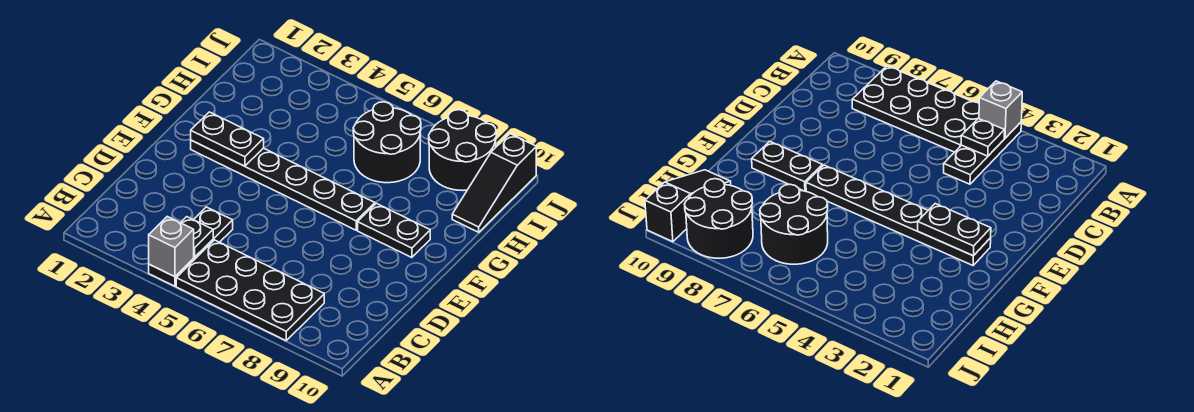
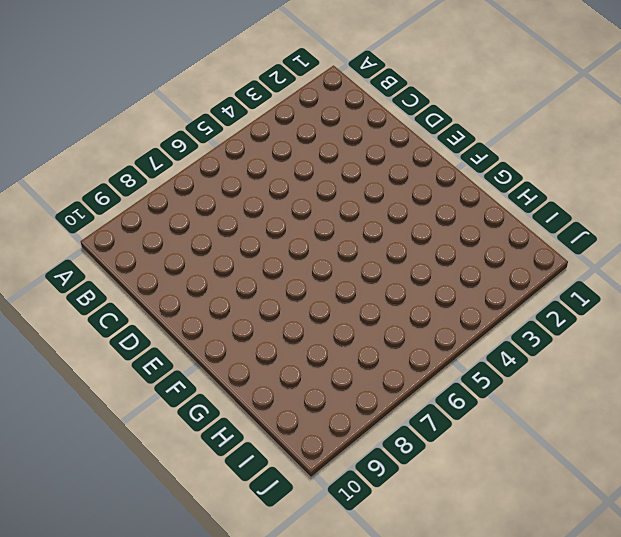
none -> black plate A4:C4 level 1
none -> black plate A5:B8 level 1

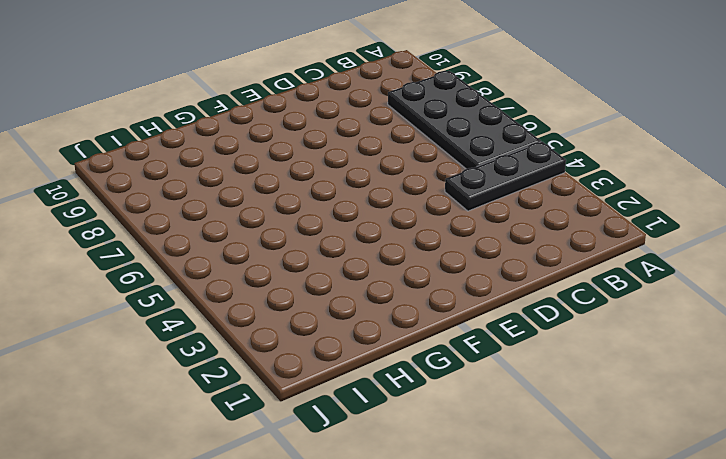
none -> black plate F2:F7 level 1
none -> black plate F8:F9 level 1

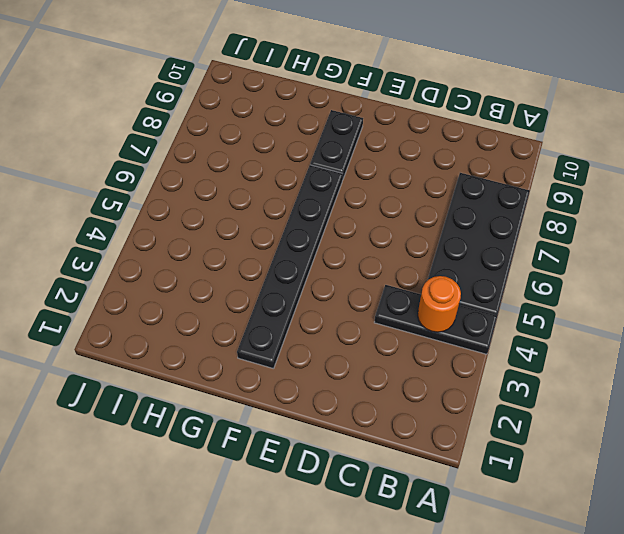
orange round brick B4 level 2 -> black plate B4 level 2
none -> black round brick H6:I7 level 1
none -> black slope H10:J10 level 1 top J

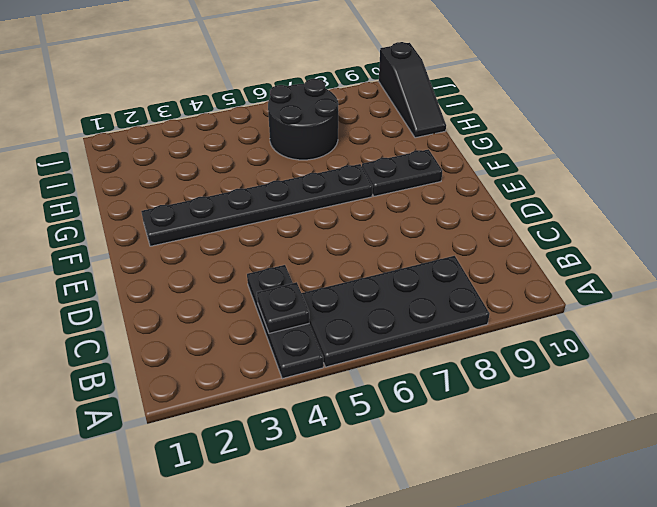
none -> black round brick I8:J9 level 1
none -> grey brick A4 level 2

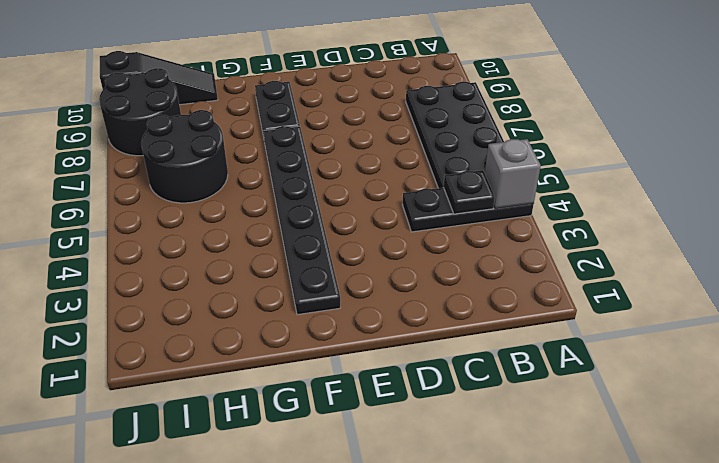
none -> black plate F2:F3 level 2

